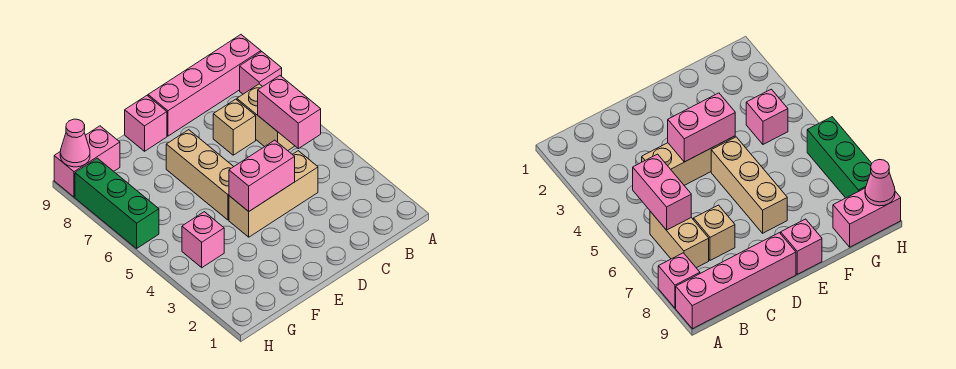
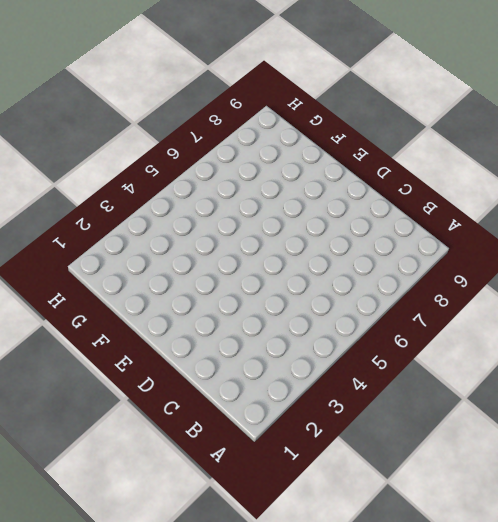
none -> pink brick A8 level 1
none -> pink brick A9:D9 level 1
none -> tan brick B6:B7 level 1

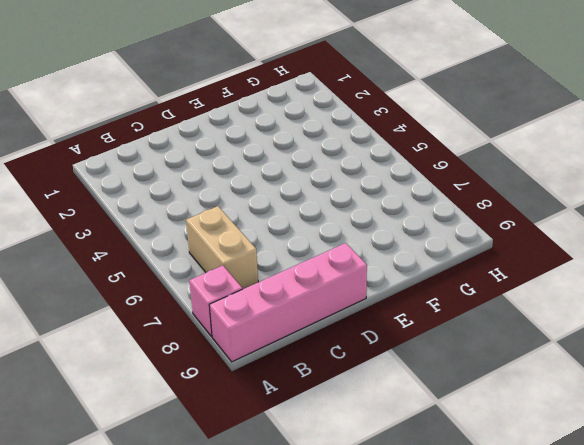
none -> tan brick C4:E4 level 1
none -> tan brick C7 level 1
none -> tan brick E5:E7 level 1

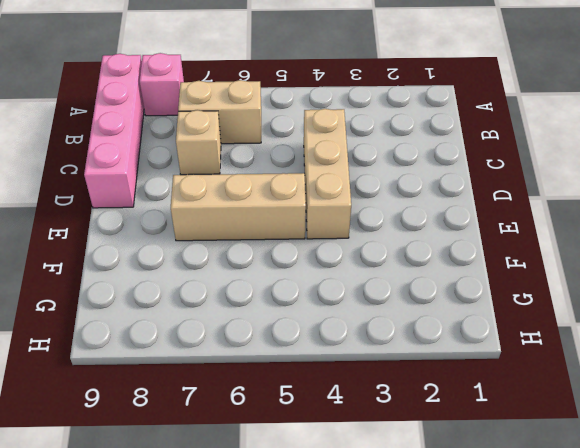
none -> pink brick E9 level 1
none -> pink brick G4 level 1
none -> pink brick G9:H9 level 1

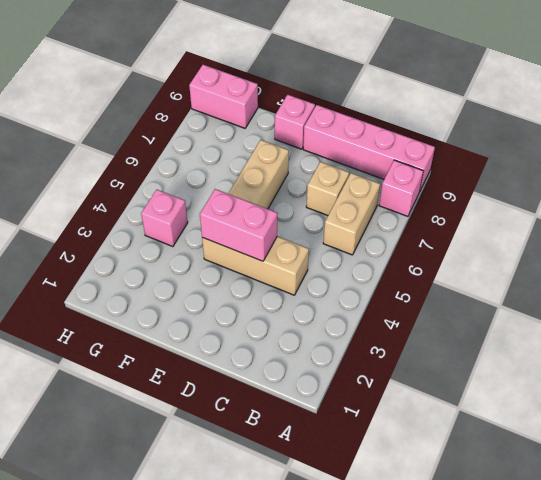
none -> green brick H6:H8 level 1
none -> pink brick B5:B6 level 2
none -> pink cone H9 level 2

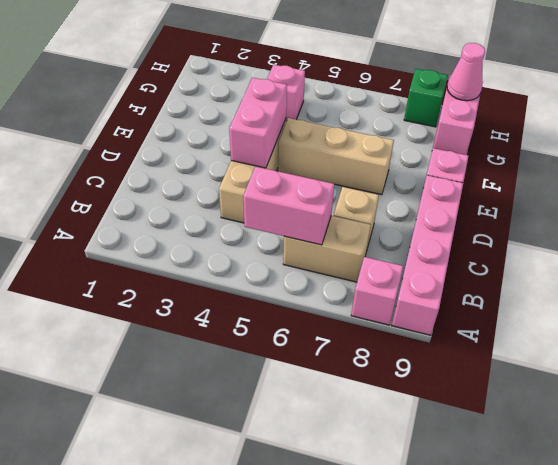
green brick H8 level 1 -> green brick H6:H8 level 1

